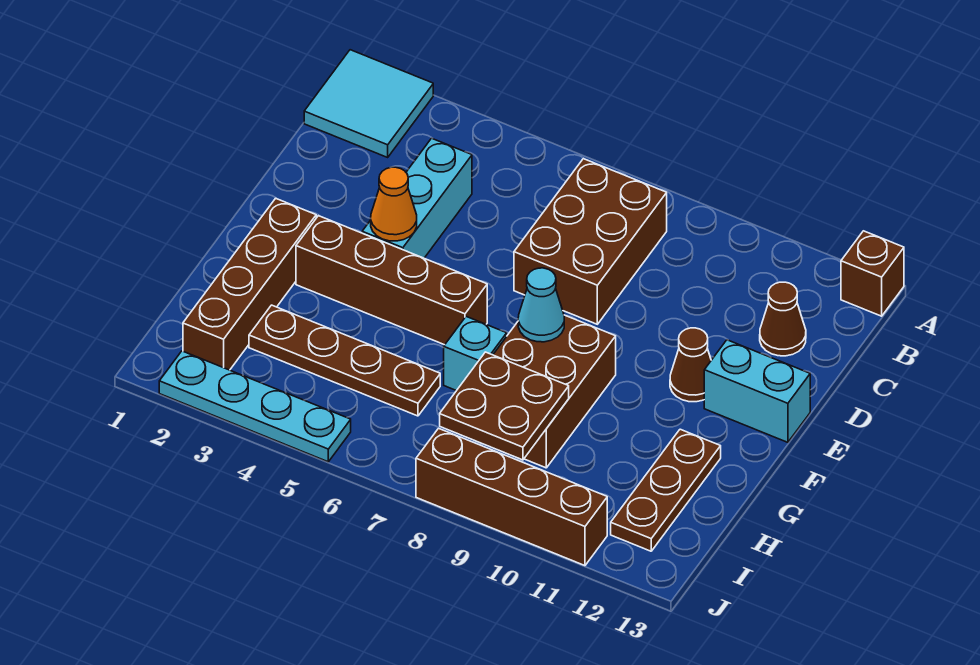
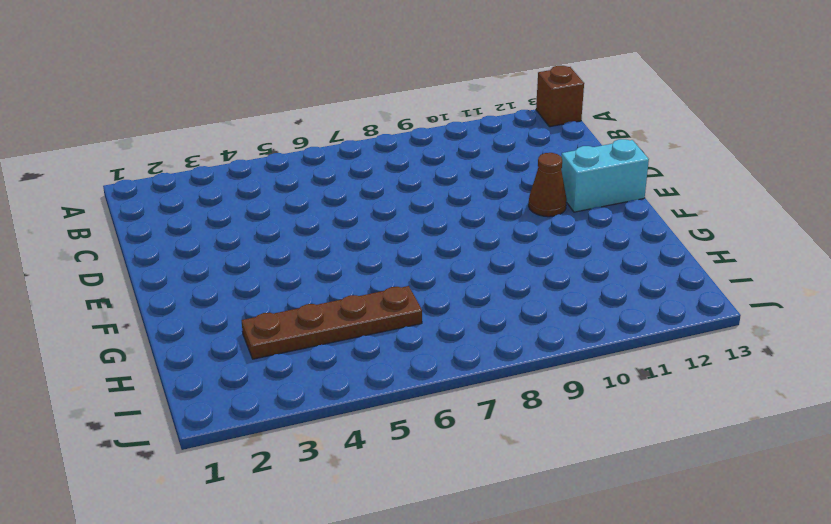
none -> cyan tile A1:B2 level 1
none -> brown brick B7:D8 level 1
none -> cyan brick C4:E4 level 1

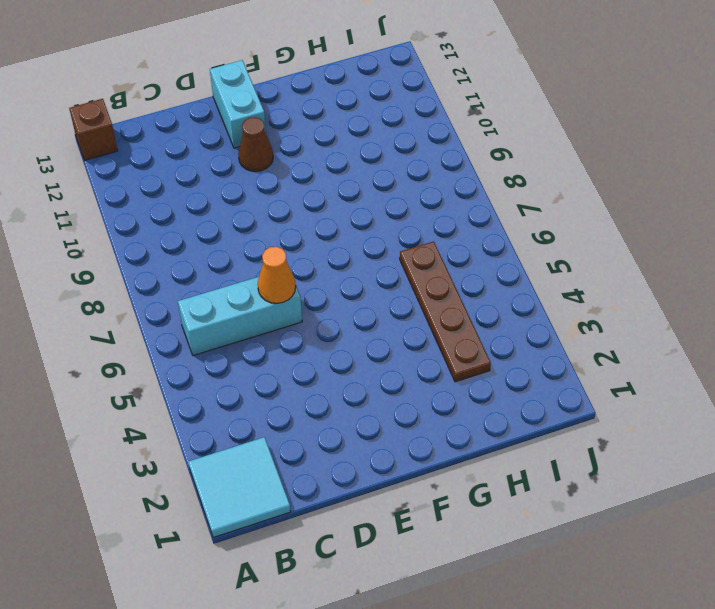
cyan brick B6:D6 level 1 -> cyan brick C4:E4 level 1
orange cone D6 level 2 -> orange cone E4 level 2
none -> brown brick B7:D8 level 1
none -> brown cone C12 level 1
none -> brown brick F2:I2 level 1

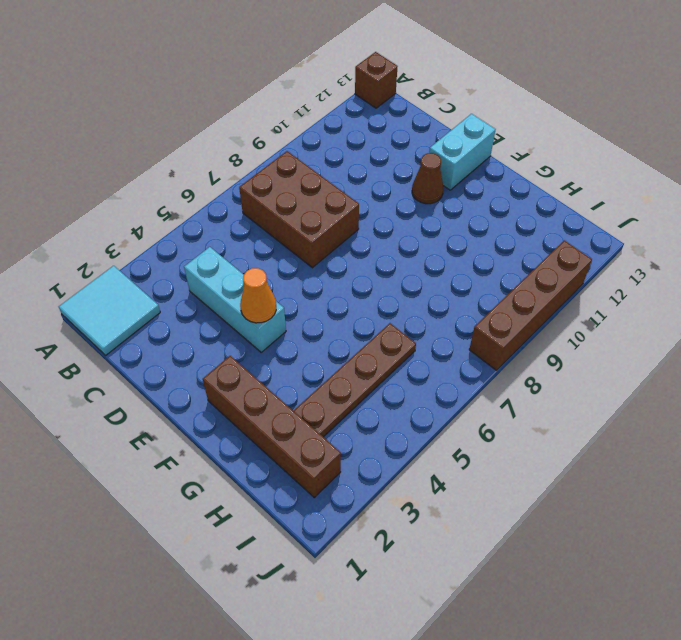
none -> brown cone C12 level 1
none -> brown brick F3:F6 level 1
none -> brown brick F8:H9 level 1

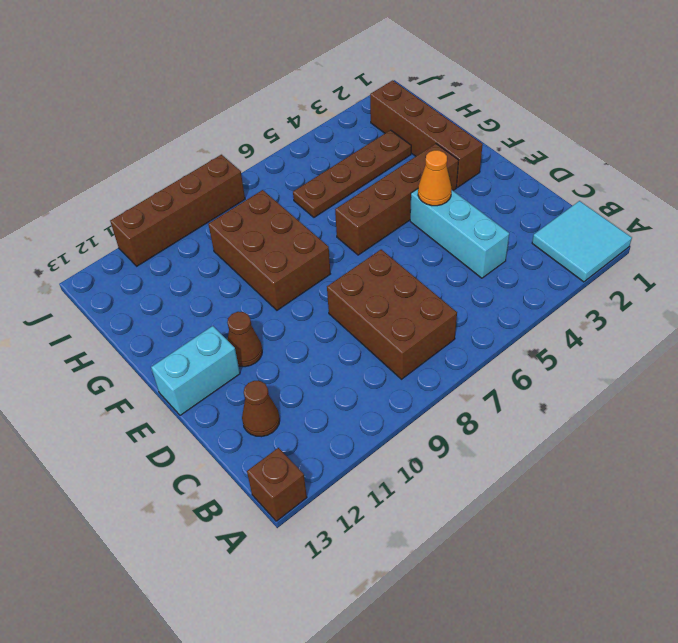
none -> cyan brick G7 level 1
none -> brown plate G12:I12 level 1
none -> cyan plate J2:J5 level 1

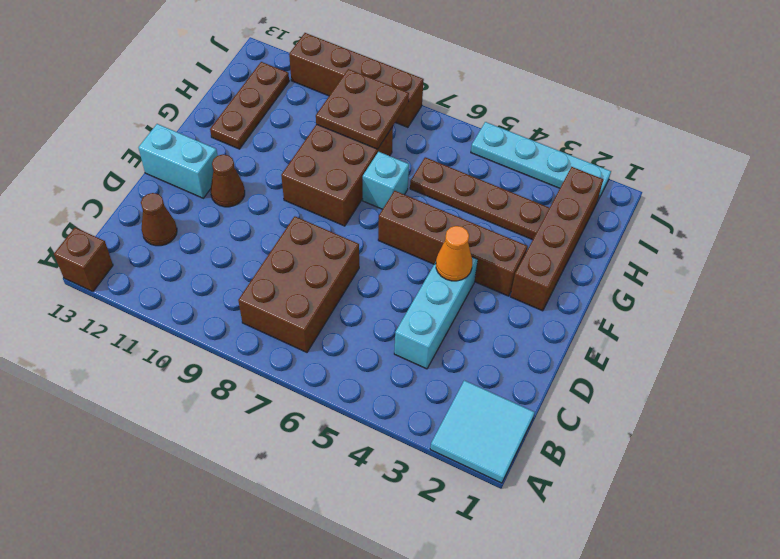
none -> cyan cone F8 level 2

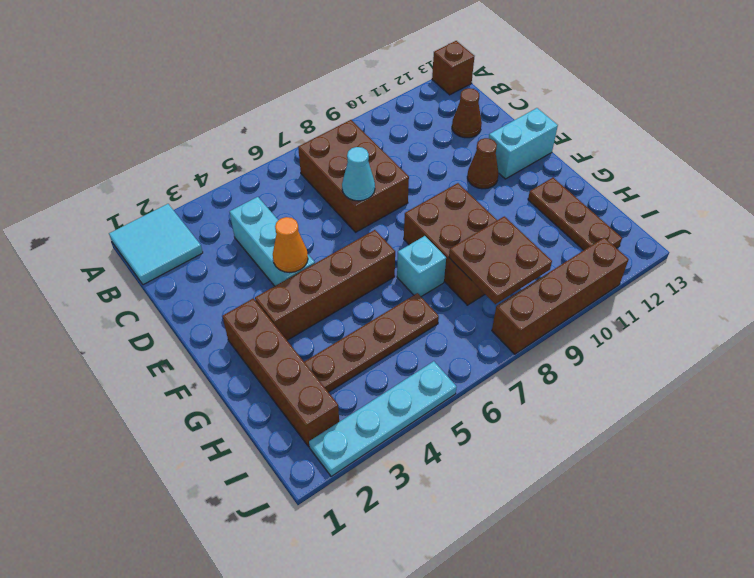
cyan cone D7 level 2 -> cyan cone F8 level 2

